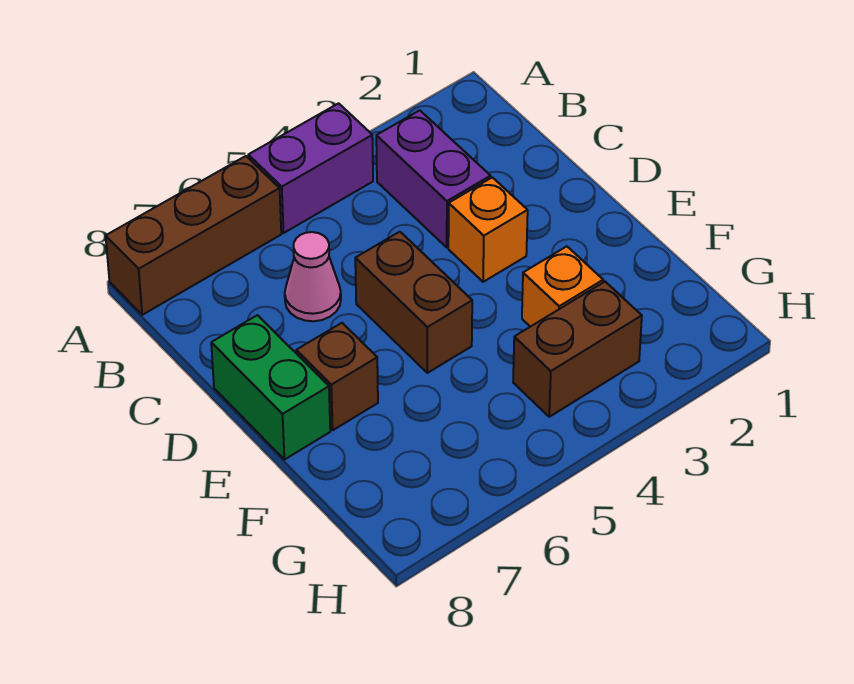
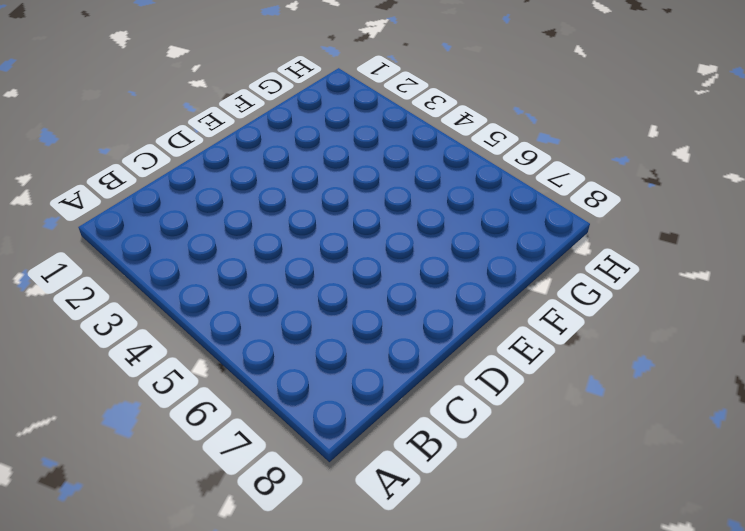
none -> purple brick A4:A5 level 1
none -> brown brick A6:A8 level 1

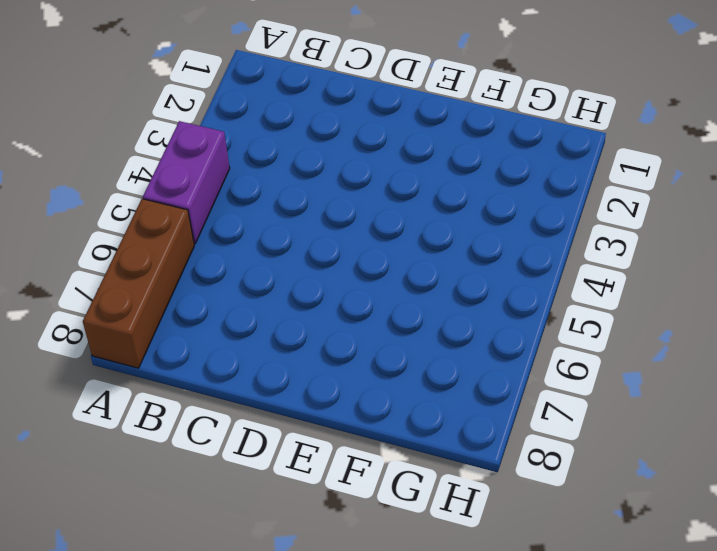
none -> purple brick B3:C3 level 1
none -> pink cone C6 level 1

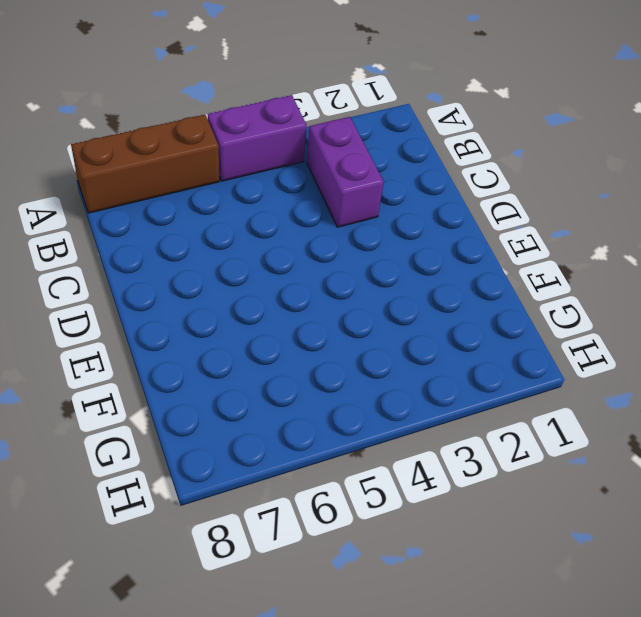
none -> pink cone C6 level 1
none -> orange brick D3 level 1

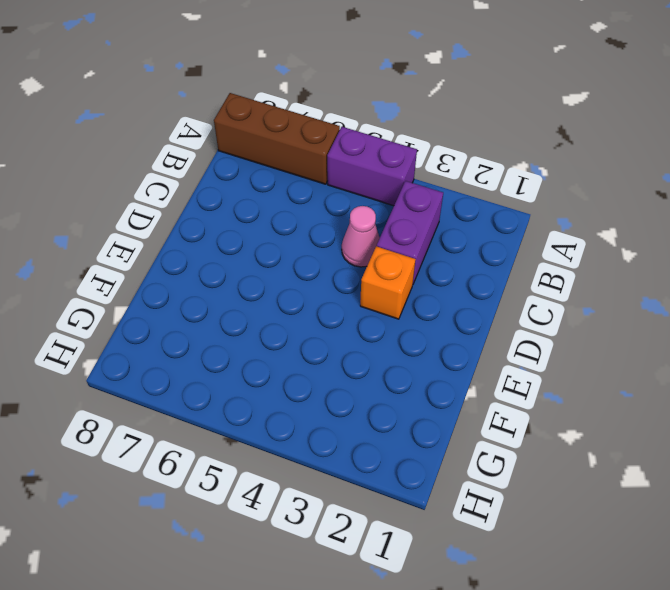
pink cone C4 level 1 -> pink cone C6 level 1
none -> brown brick D5:E5 level 1
none -> green brick D8:E8 level 1

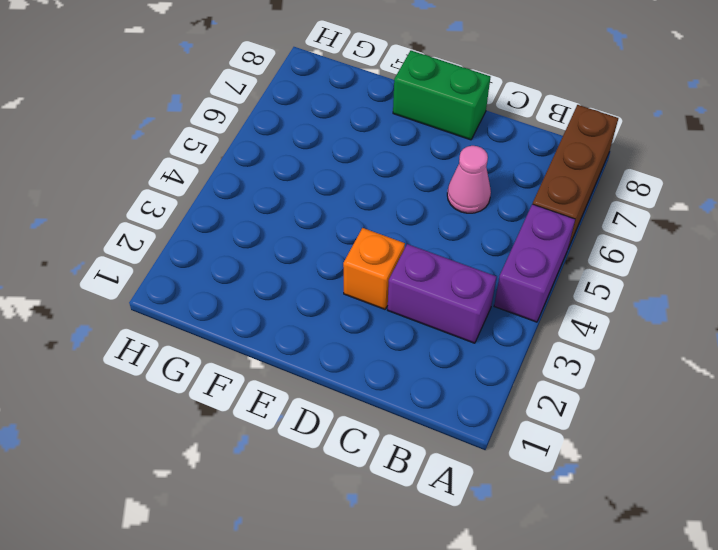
none -> brown brick D5:E5 level 1
none -> brown brick E7 level 1

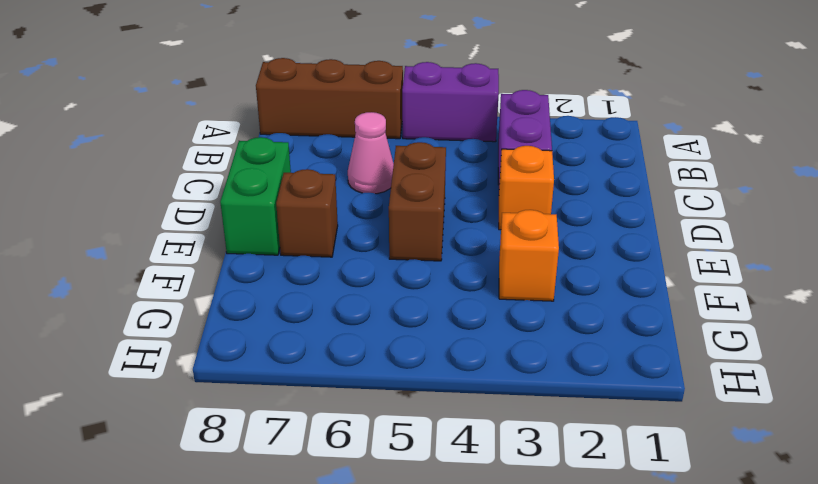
none -> brown brick G3:G4 level 1

